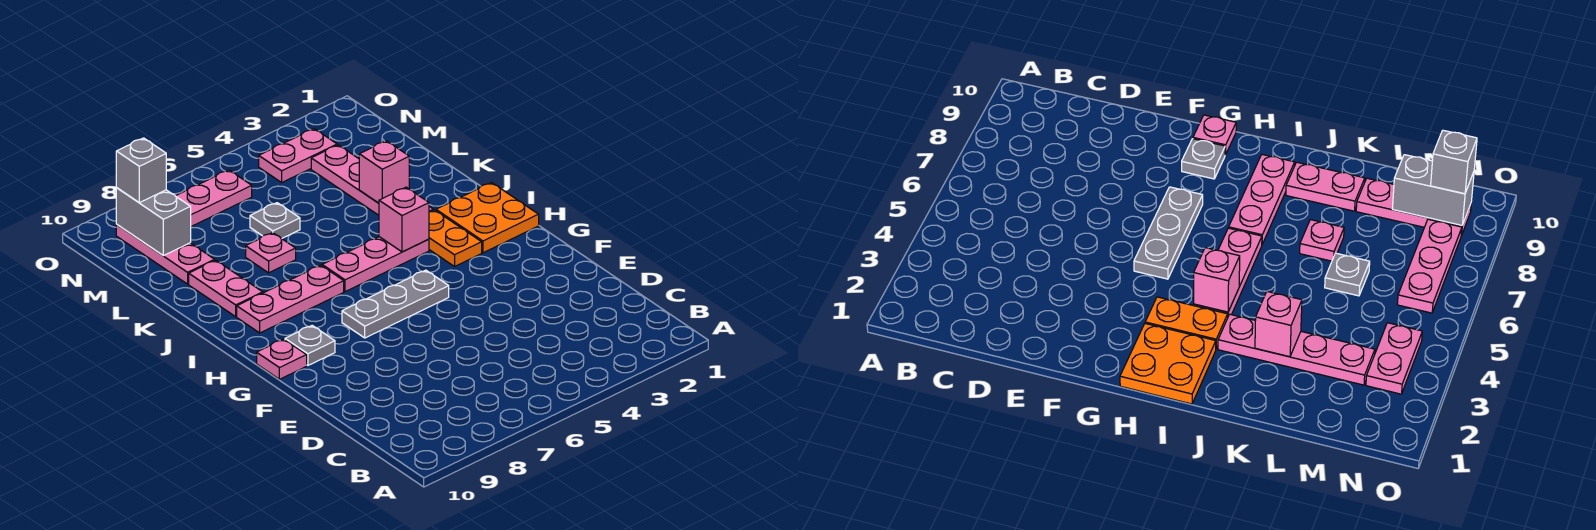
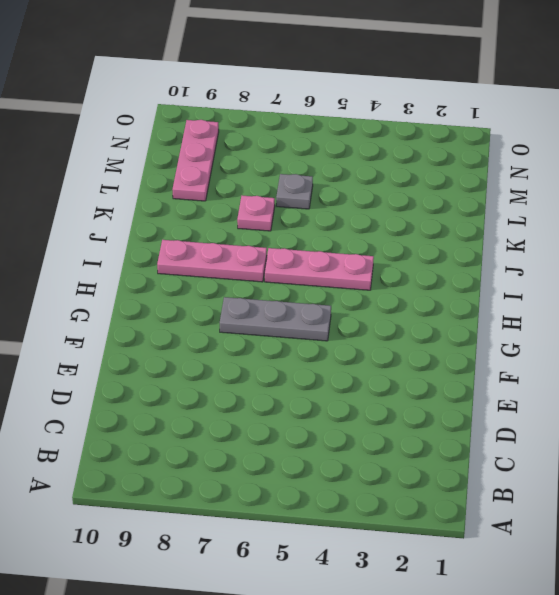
none -> grey plate G9 level 1
none -> pink plate G10 level 1
none -> orange plate H1:I2 level 1

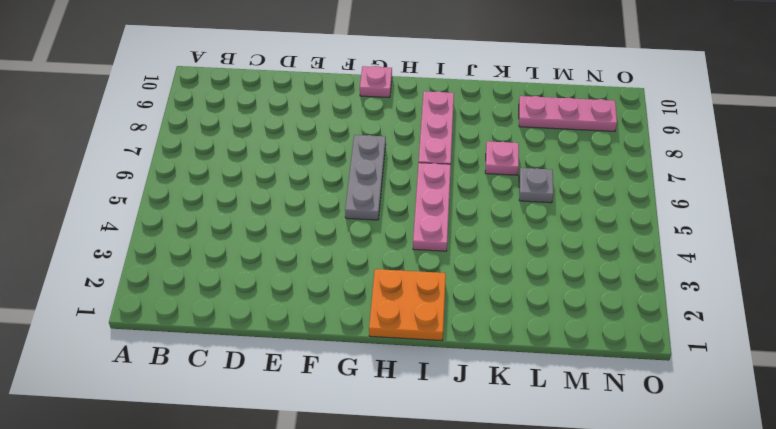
none -> grey plate G9 level 1
none -> orange plate H3:I3 level 1
none -> pink plate J3:M3 level 1

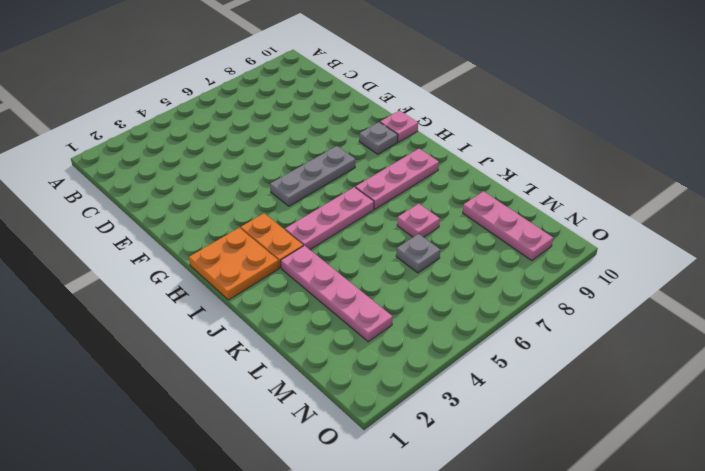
none -> pink plate J9:K9 level 1
none -> pink plate N3:N4 level 1
none -> pink plate N6:N8 level 1

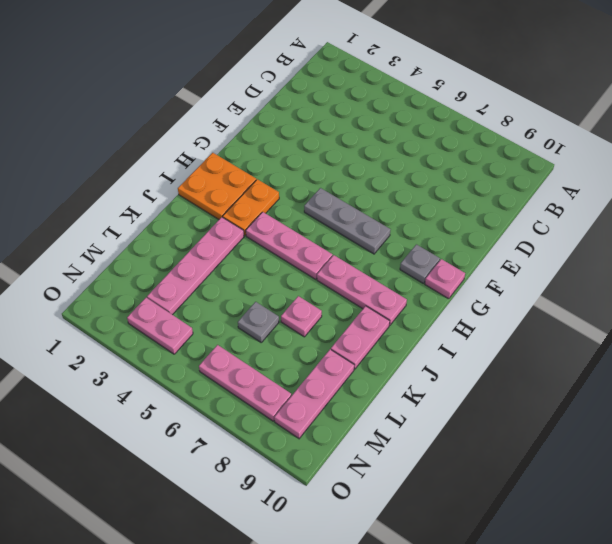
none -> pink brick I4 level 2
none -> pink brick K3 level 2
none -> grey brick M9:N9 level 2

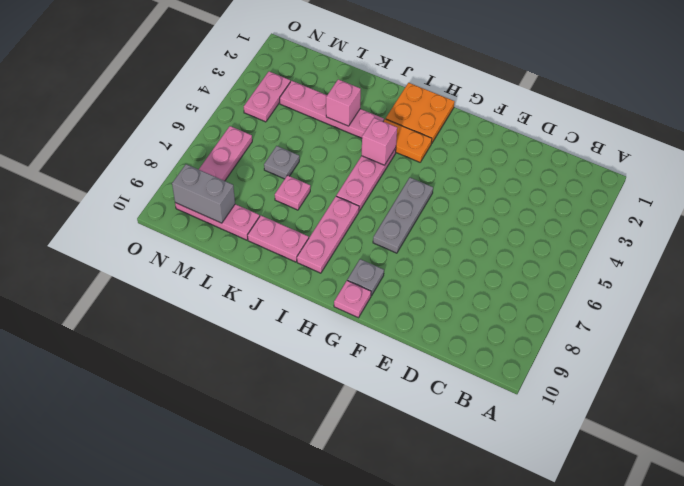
none -> grey brick N9 level 3

